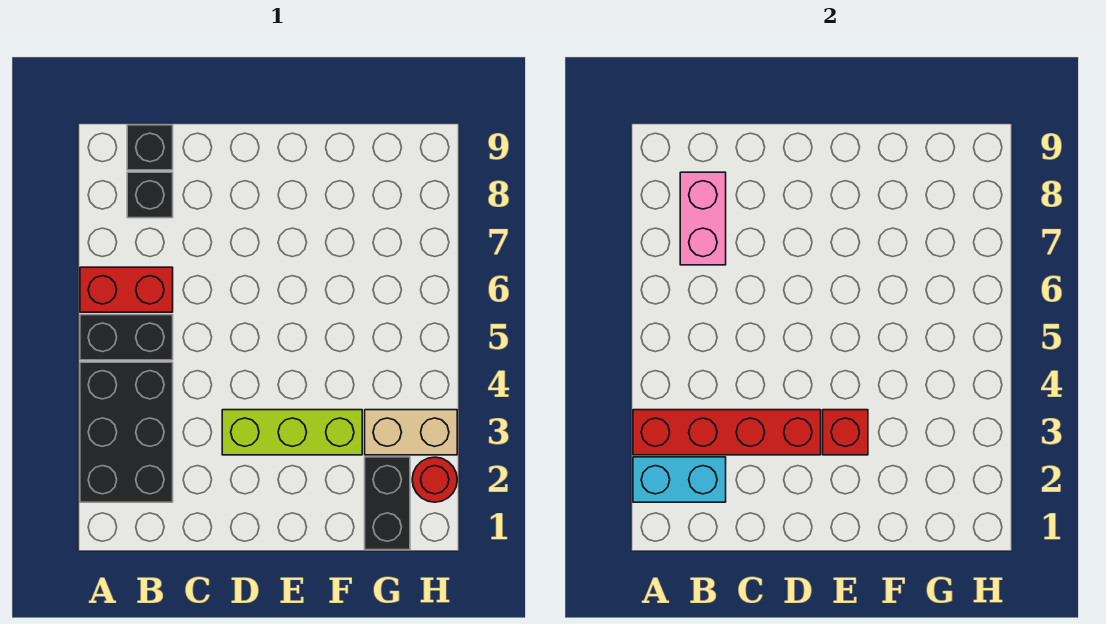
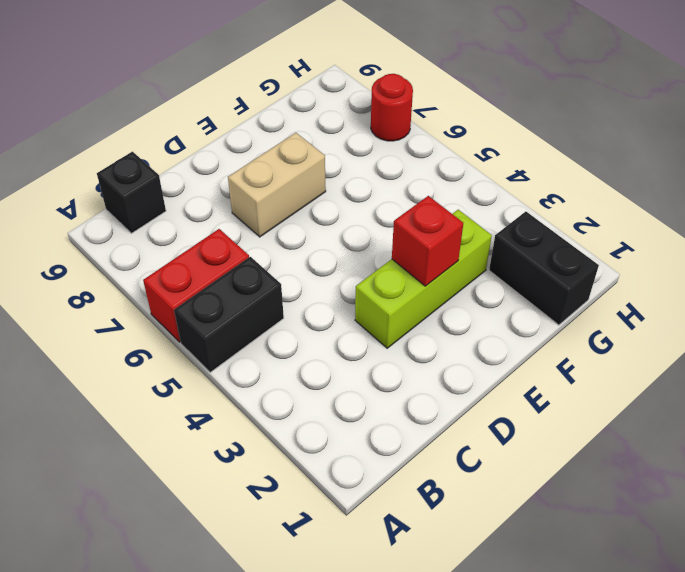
tan brick D7:E7 level 1 -> tan brick G3:H3 level 1
red round brick H7 level 1 -> red round brick H2 level 1
none -> black brick A2:B4 level 1
none -> black brick B8 level 1
none -> cyan brick A2:B2 level 2

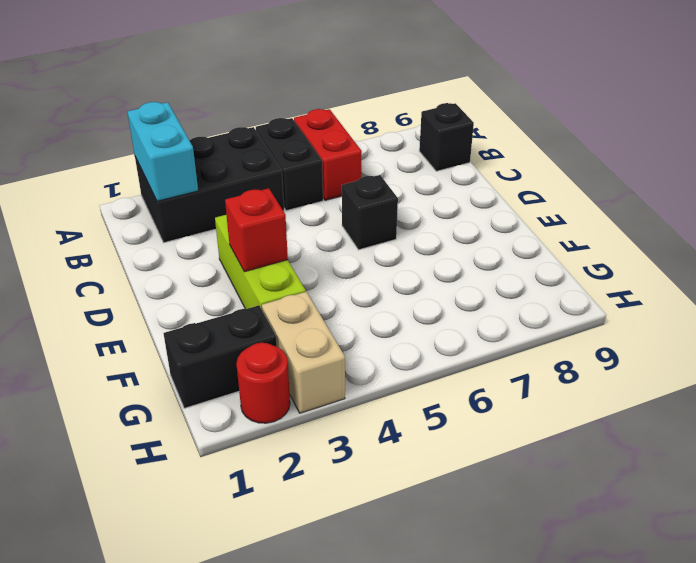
black brick D6 level 1 -> black brick B8 level 1
none -> red brick A3:D3 level 2
none -> pink brick B7:B8 level 2

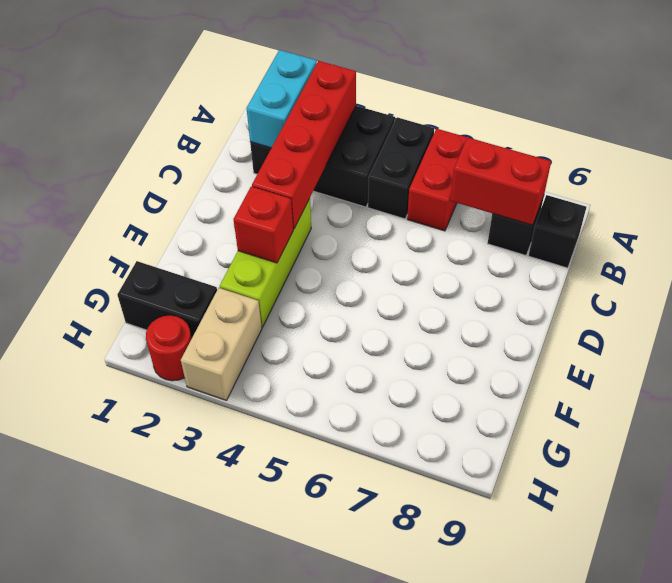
red brick B7:B8 level 2 -> pink brick B7:B8 level 2

